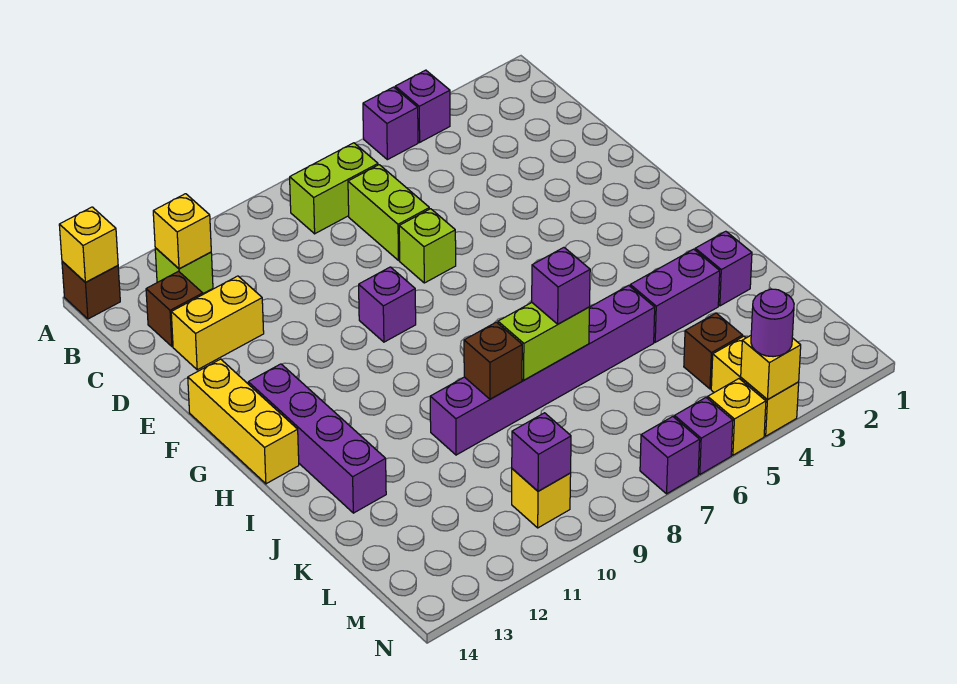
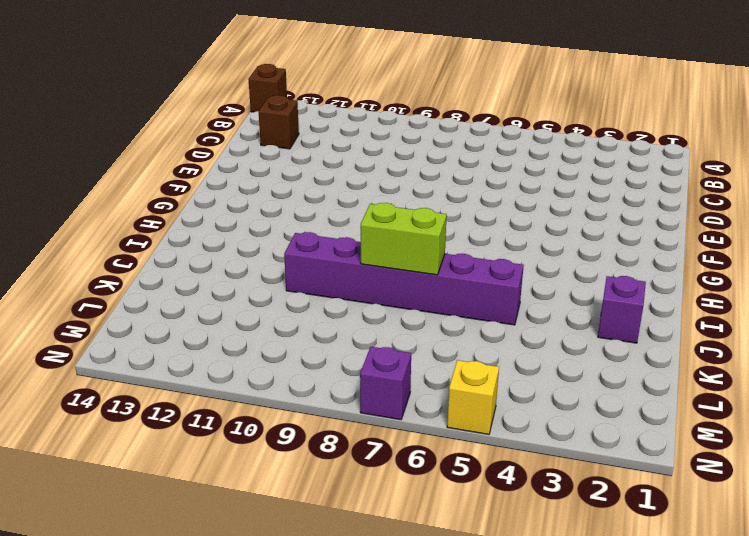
none -> purple brick A4 level 1
none -> purple brick A5 level 1
none -> lime brick B7:B8 level 1

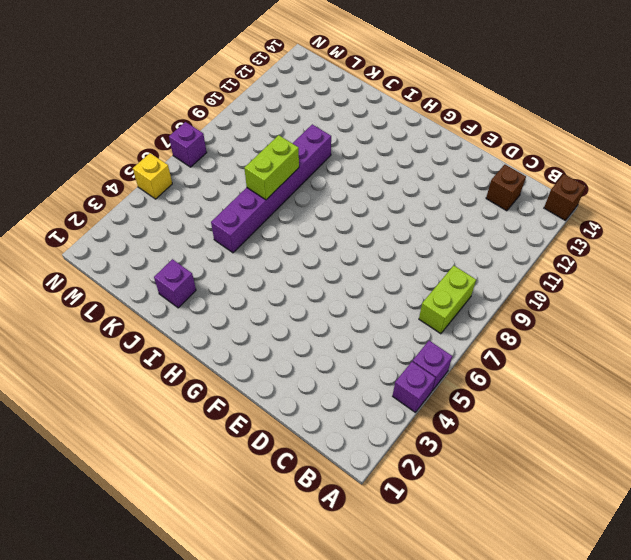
none -> lime brick B12 level 1
none -> lime brick C7:D7 level 1
none -> yellow brick D12:D13 level 1

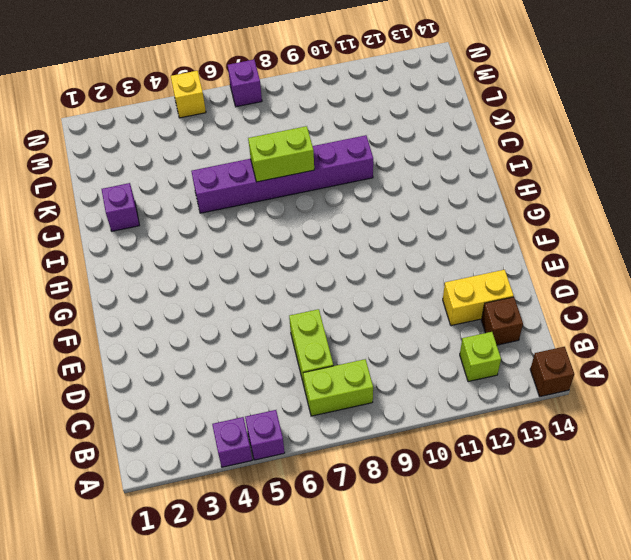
none -> lime brick E7 level 1
none -> purple brick F9 level 1
none -> yellow brick F14:H14 level 1

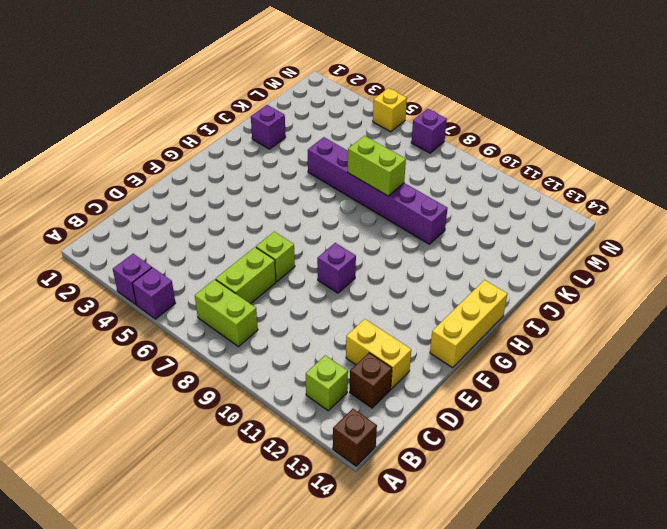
none -> purple brick G13:J13 level 1
none -> purple brick J3:J4 level 1
none -> brown brick L4 level 1

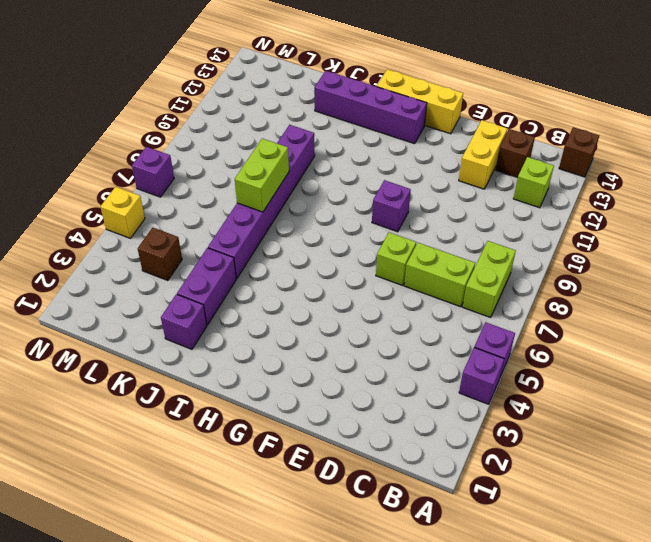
none -> yellow brick M4:N4 level 1
none -> yellow brick M10 level 1
none -> purple brick N6 level 1

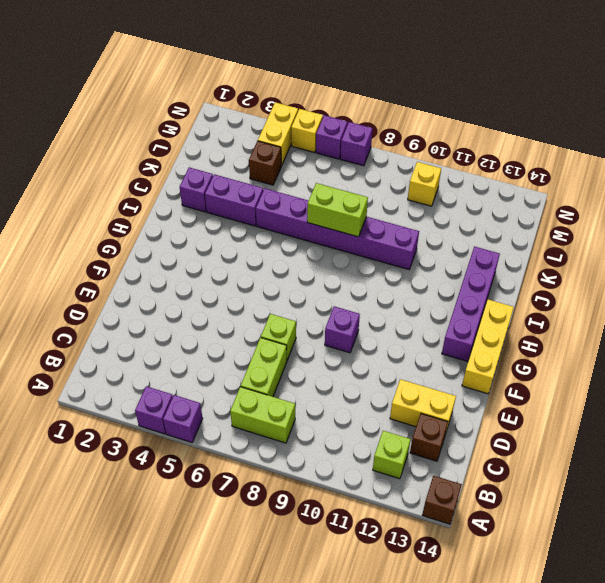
none -> yellow brick A14 level 2
none -> yellow brick B12 level 2
none -> brown brick J9 level 2

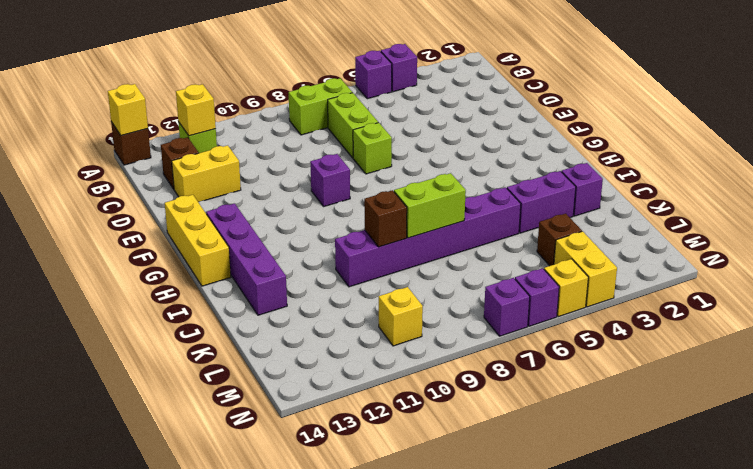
none -> purple brick M10 level 2
none -> yellow brick N4 level 2
none -> purple brick J7 level 3

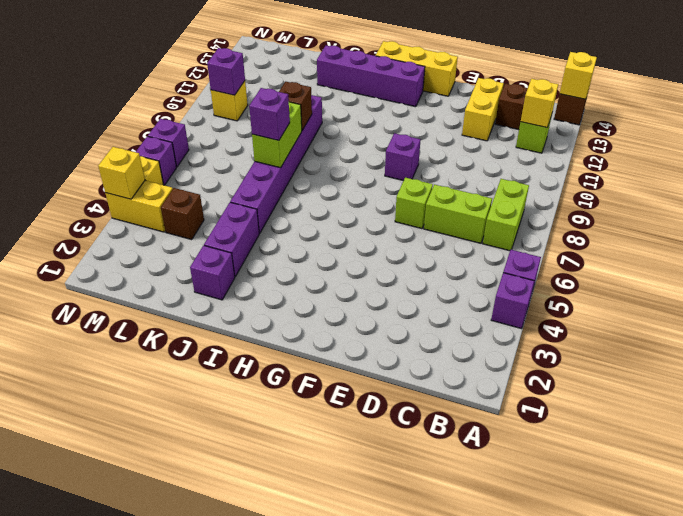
none -> purple round brick N4 level 3

